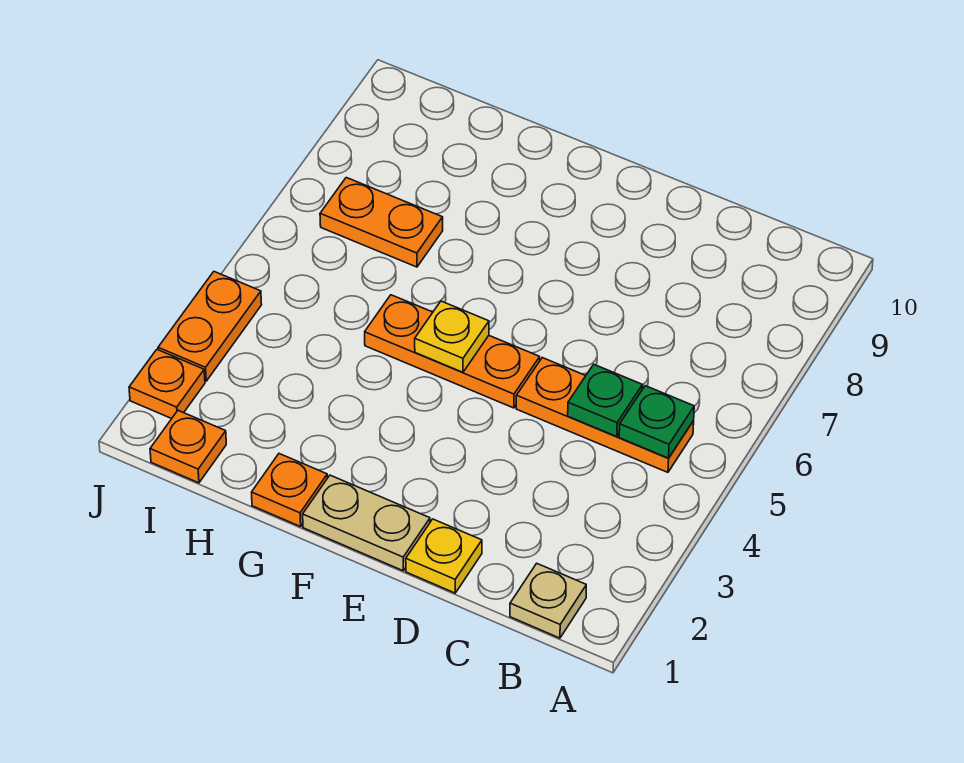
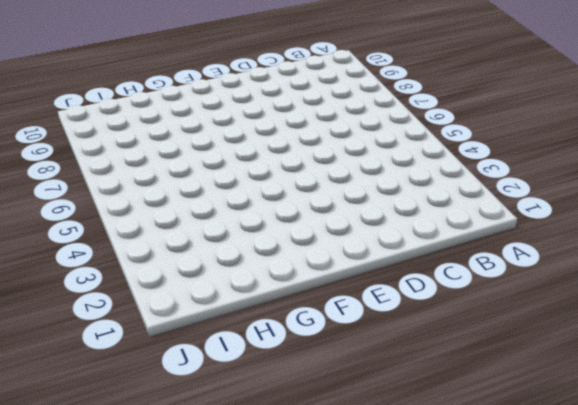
none -> tan plate B1 level 1
none -> orange plate B5:D5 level 1
none -> yellow plate D1 level 1

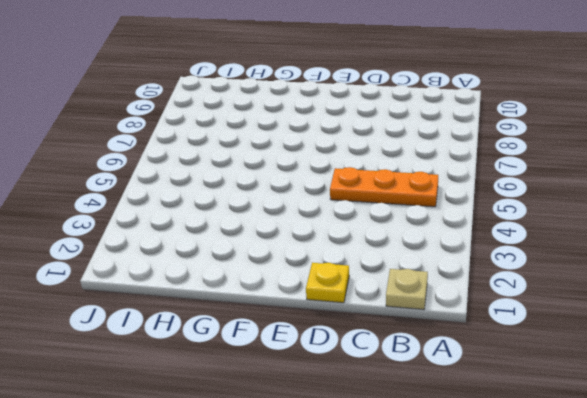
none -> tan plate E1:F1 level 1
none -> orange plate E5:G5 level 1
none -> orange plate G1 level 1

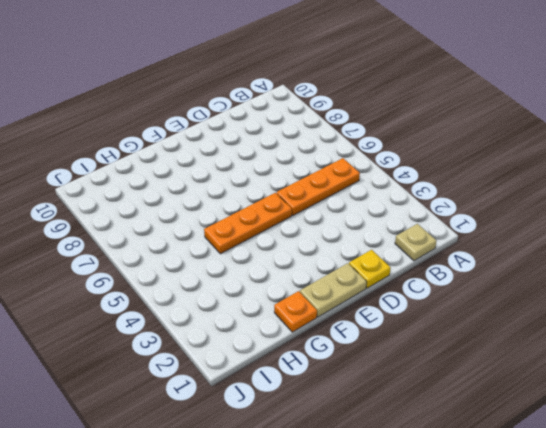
none -> orange plate H7:I7 level 1
none -> orange plate I1 level 1
none -> orange plate J2 level 1

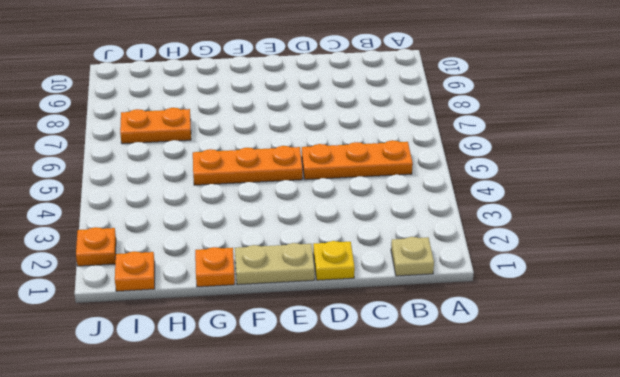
none -> orange plate J3:J4 level 1
none -> green plate B5 level 2
none -> green plate C5 level 2

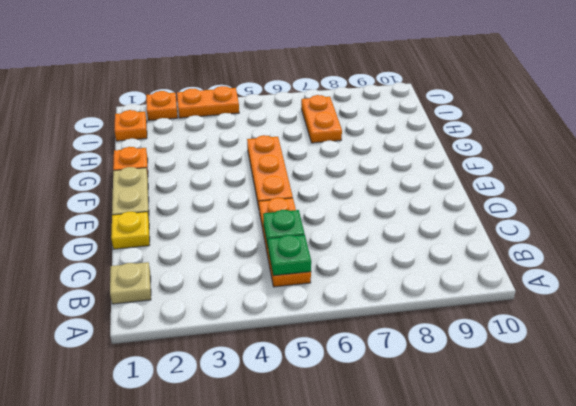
none -> yellow plate F5 level 2

